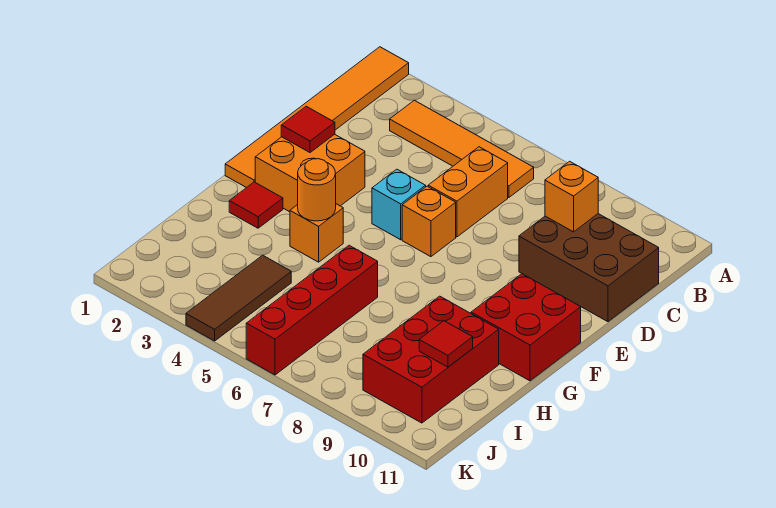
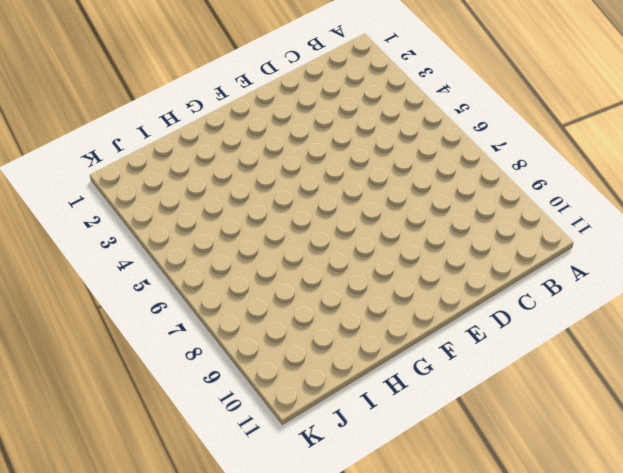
none -> orange tile A1:F1 level 1
none -> orange tile B3:B6 level 1
none -> orange brick C6:D6 level 1

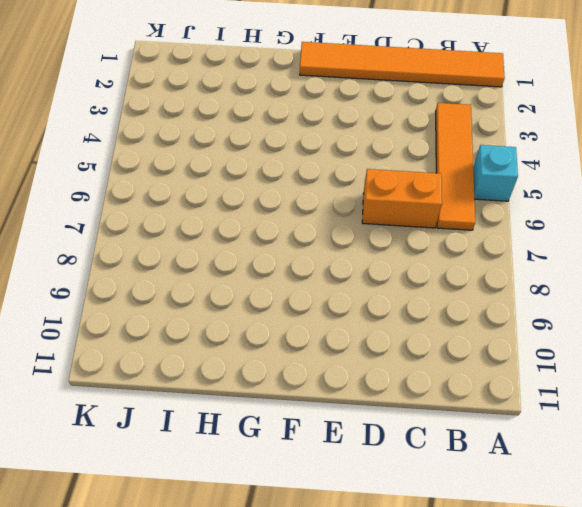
cyan brick A5 level 1 -> cyan brick E5 level 1
none -> brown brick C9:D11 level 1
none -> orange brick E2:F3 level 1
none -> orange brick E6 level 1

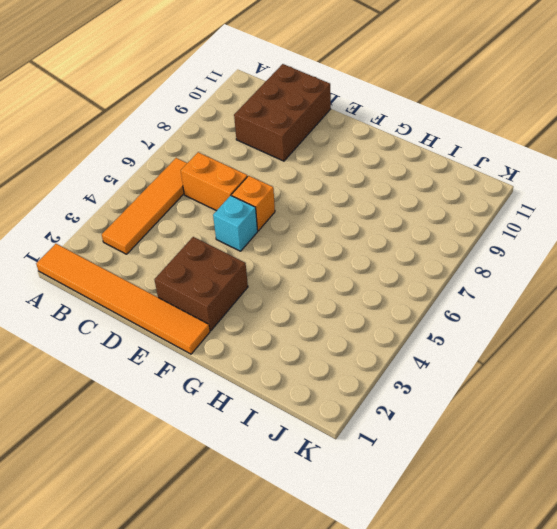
brown brick E2:F3 level 1 -> orange brick E2:F3 level 1
none -> red brick F10:G11 level 1
none -> red tile G2 level 1
none -> orange brick G4 level 1

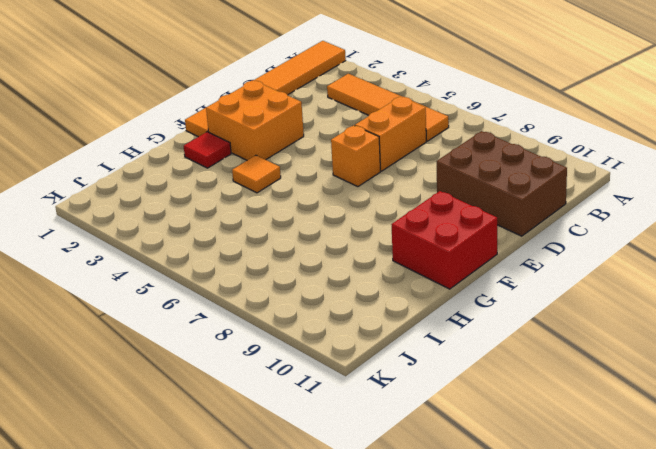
orange tile G4 level 1 -> orange brick G4 level 1
none -> cyan brick E5 level 1
none -> red brick H6:K6 level 1
none -> red brick H9:J10 level 1

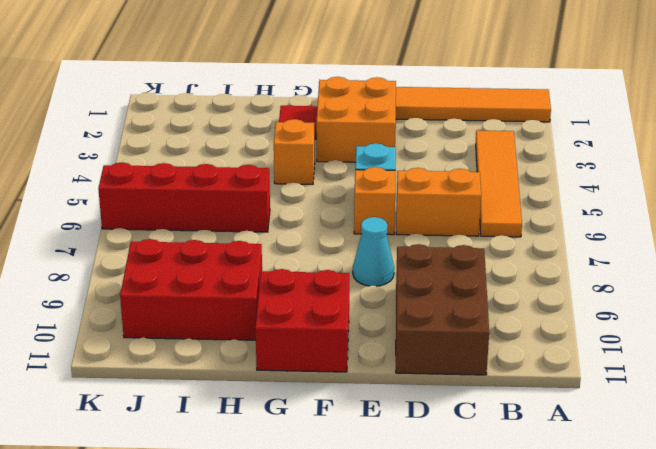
cyan cone E8 level 1 -> none
none -> brown tile I4:K4 level 1
none -> orange brick C9 level 2
none -> red tile E2 level 2

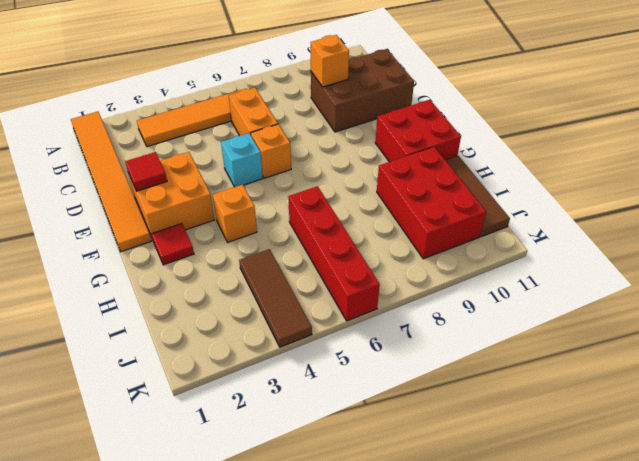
brown tile H11:J11 level 1 -> none
none -> orange round brick G4 level 2
none -> red tile I10 level 2

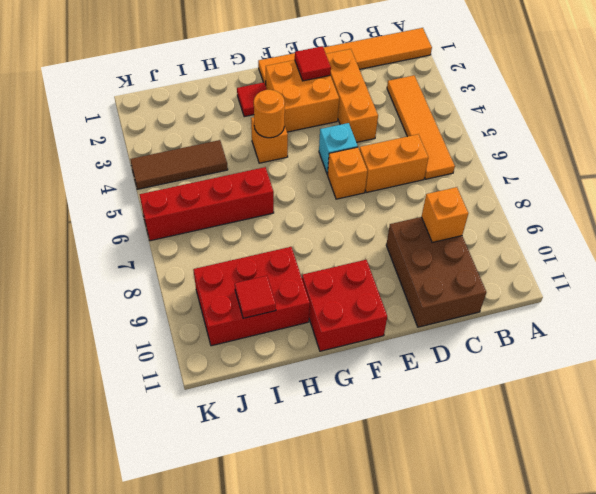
orange brick D2:D4 level 1 -> none

